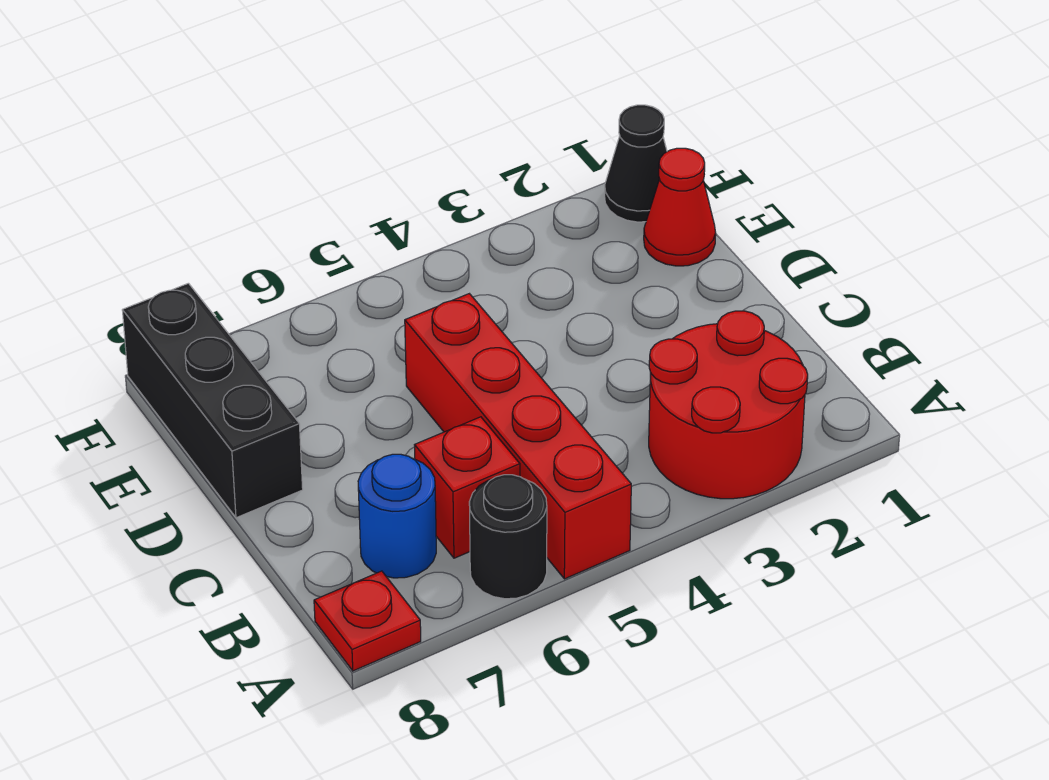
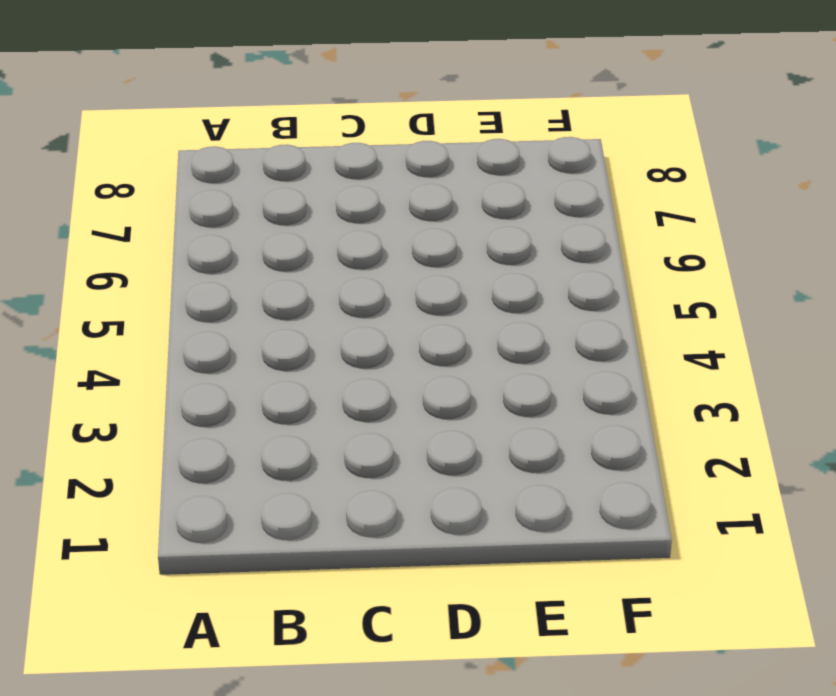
none -> red round brick A2:B3 level 1
none -> red brick A5:D5 level 1

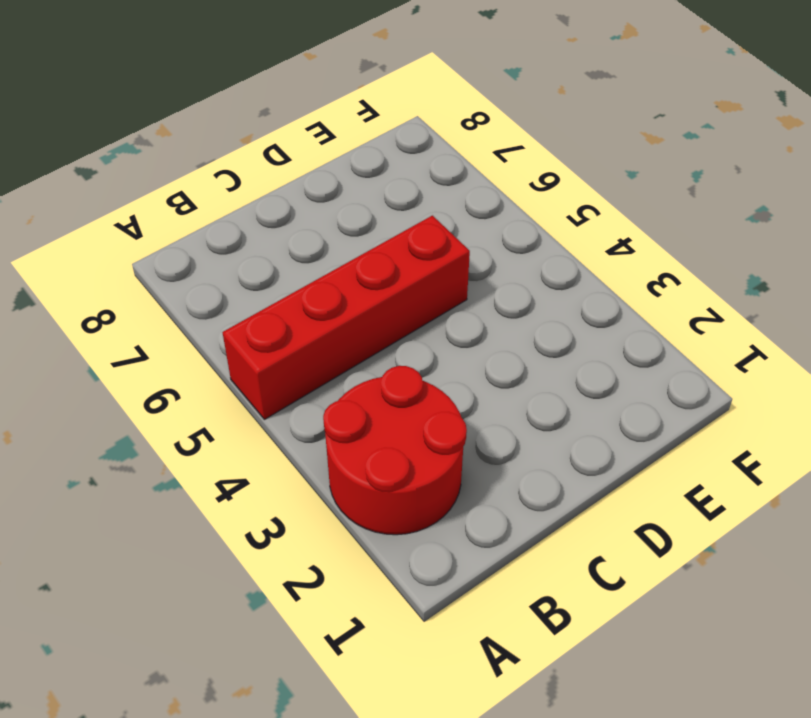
none -> black round brick A6 level 1
none -> red plate A8 level 1

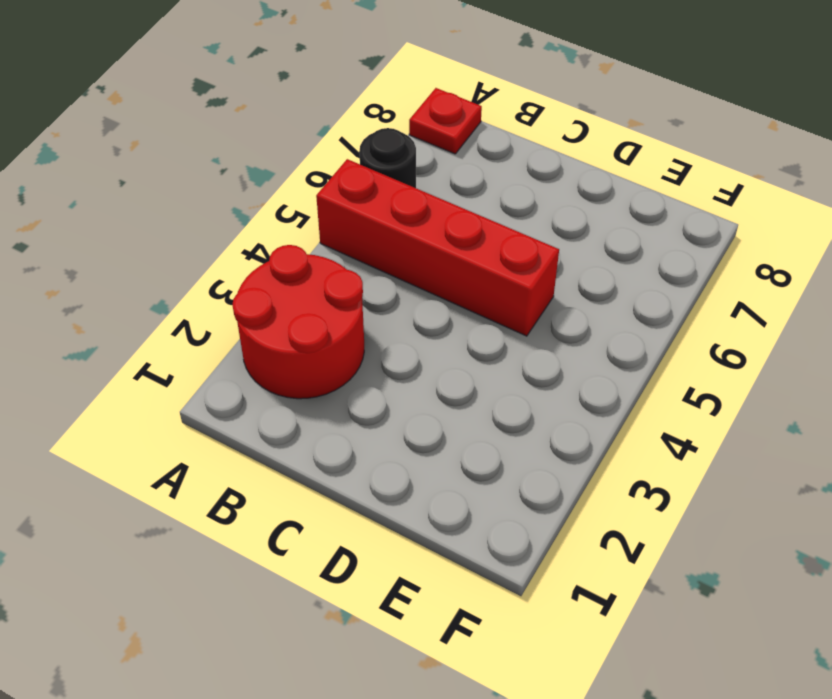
none -> red brick B6 level 1
none -> blue round brick B7 level 1

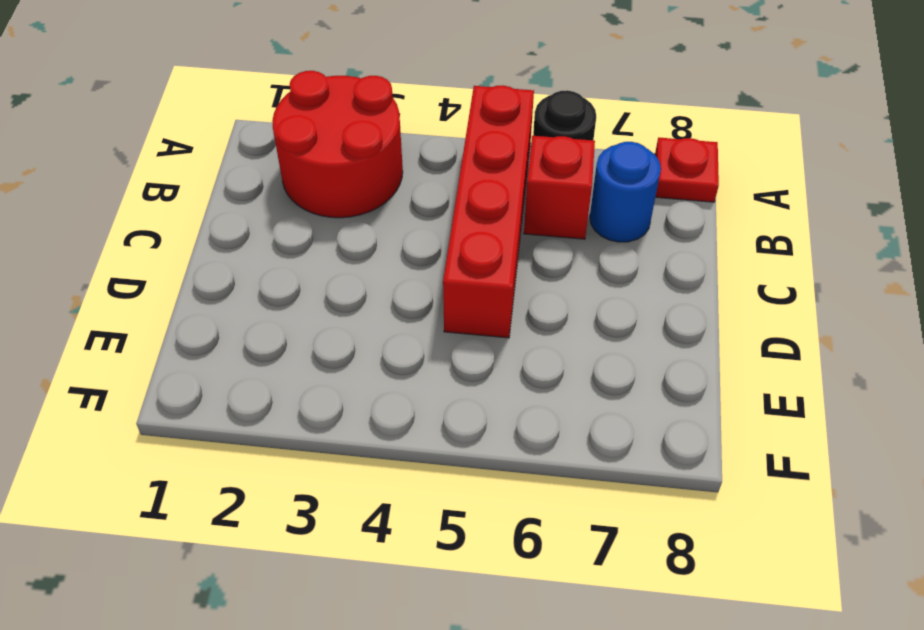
none -> black brick D8:F8 level 1
none -> red cone E1 level 1

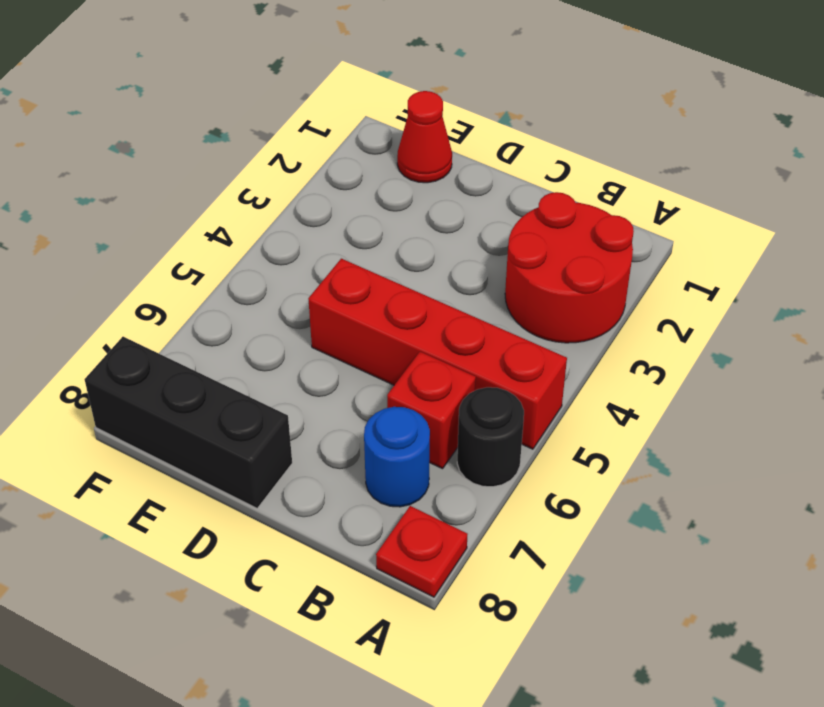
none -> black cone F1 level 1

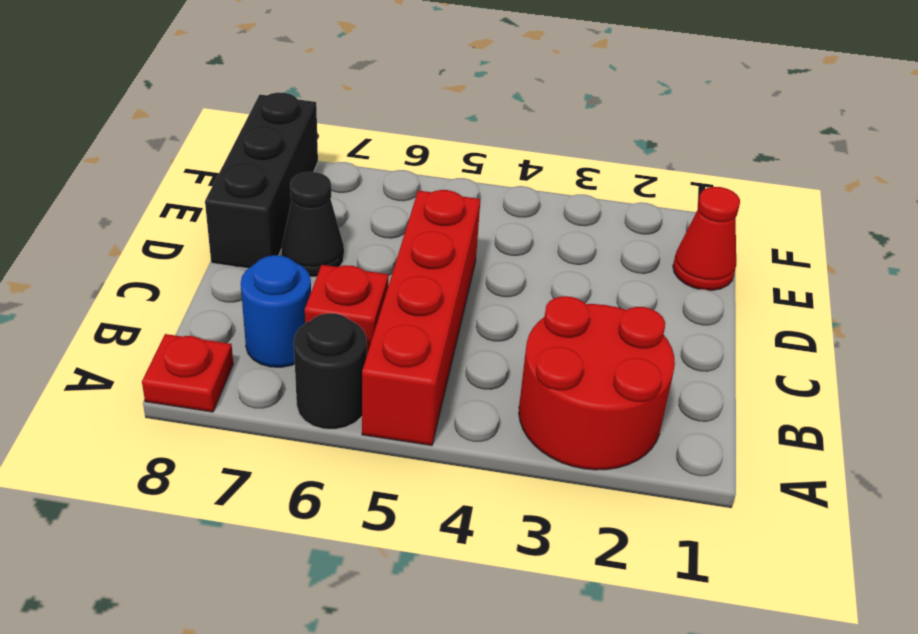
black cone D7 level 1 -> black cone F1 level 1

